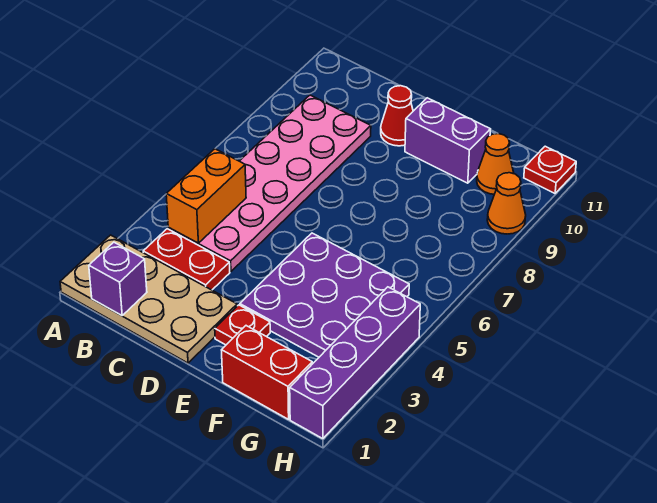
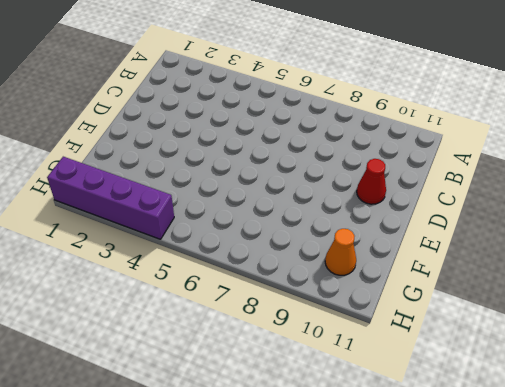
none -> tan plate A1:D2 level 1
none -> red plate B3:C3 level 1
none -> pink plate B4:C9 level 1

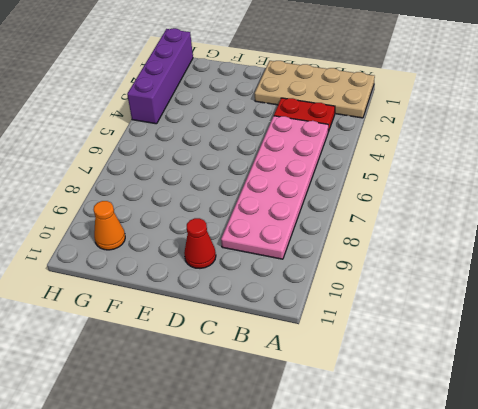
none -> red plate E2 level 1
none -> purple plate E3:G5 level 1
none -> purple brick E10:F10 level 1

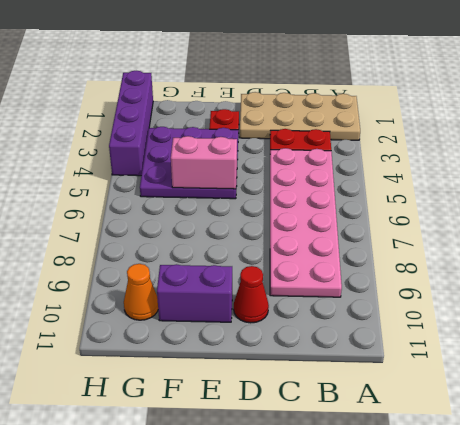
pink brick E5:F5 level 2 -> none
none -> red brick F1:G1 level 1
none -> orange cone H9 level 1
none -> red plate H11 level 1

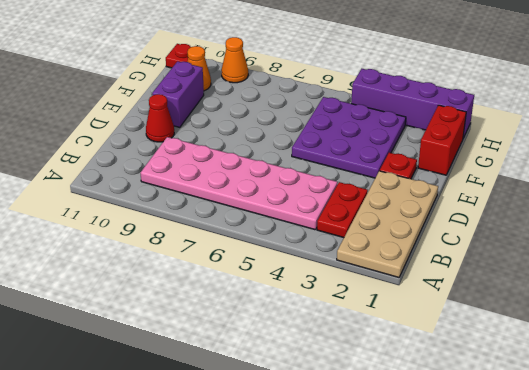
none -> purple brick B1 level 2
none -> orange brick B4:B5 level 2

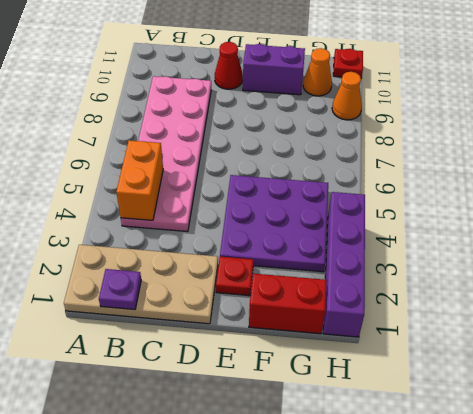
purple plate B1 level 2 -> purple brick B1 level 2
none -> red plate B3:C3 level 1

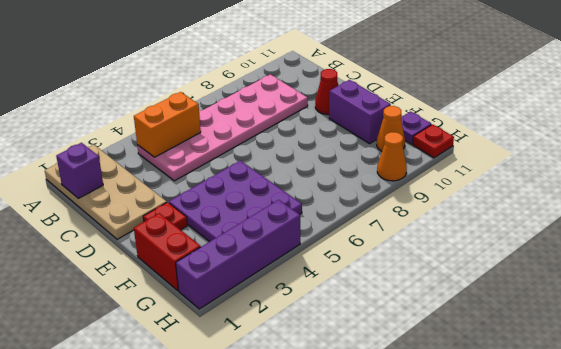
purple plate G11 level 1 -> none
none -> red plate B3:C3 level 1

